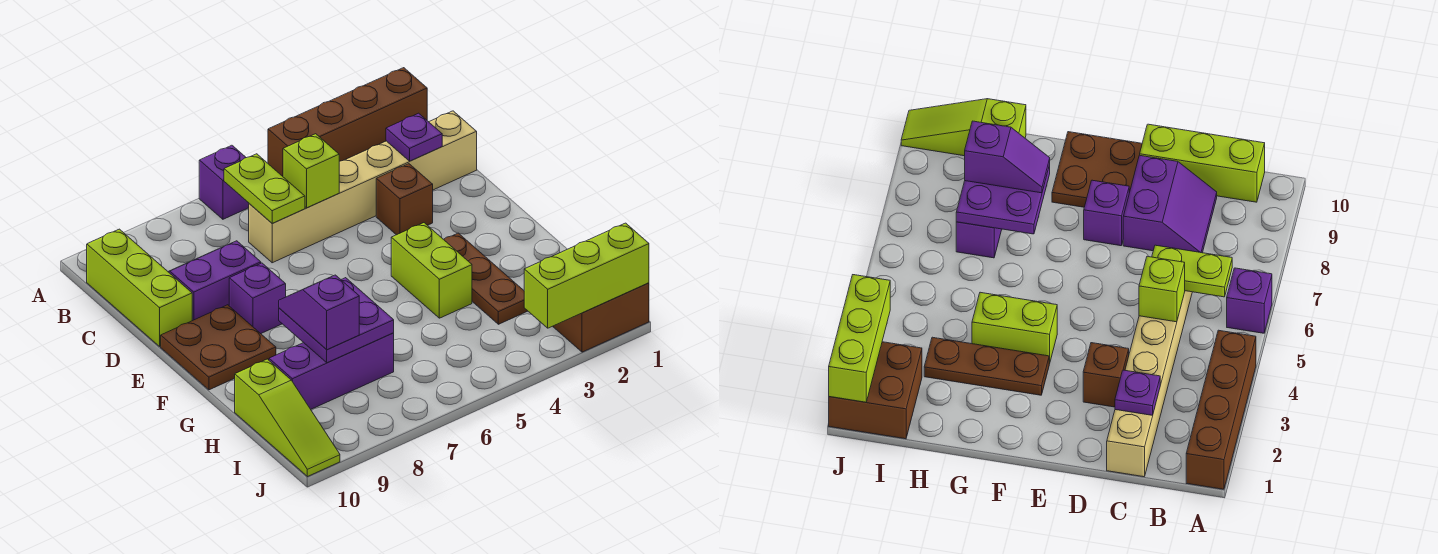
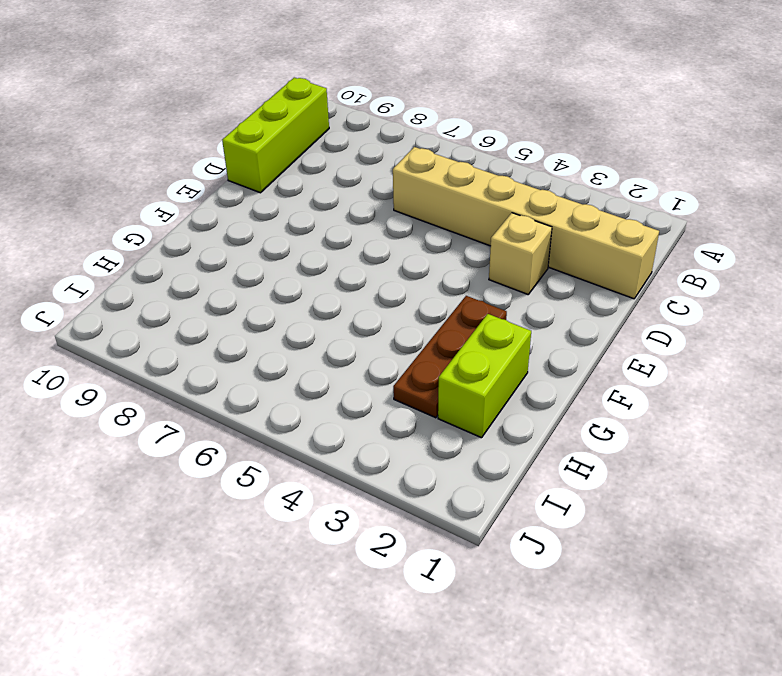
tan brick D3 level 1 -> brown brick D3 level 1
lime brick G2:H2 level 1 -> lime brick F4:G4 level 1
none -> brown brick A1:A4 level 1
none -> purple brick A6 level 1
none -> purple slope C8:D9 level 1 top D

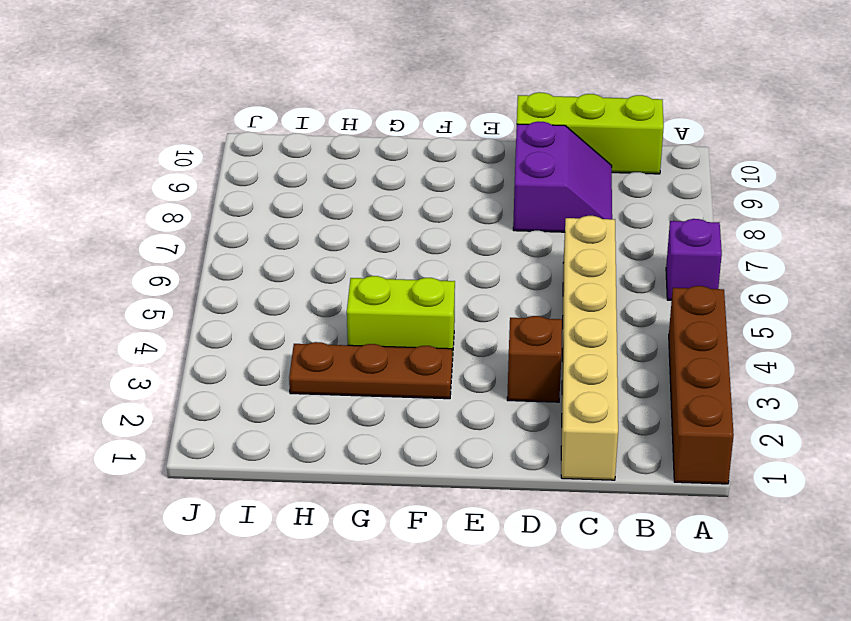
none -> purple brick E8 level 1
none -> brown plate E9:F10 level 1
none -> purple brick H7:H9 level 1

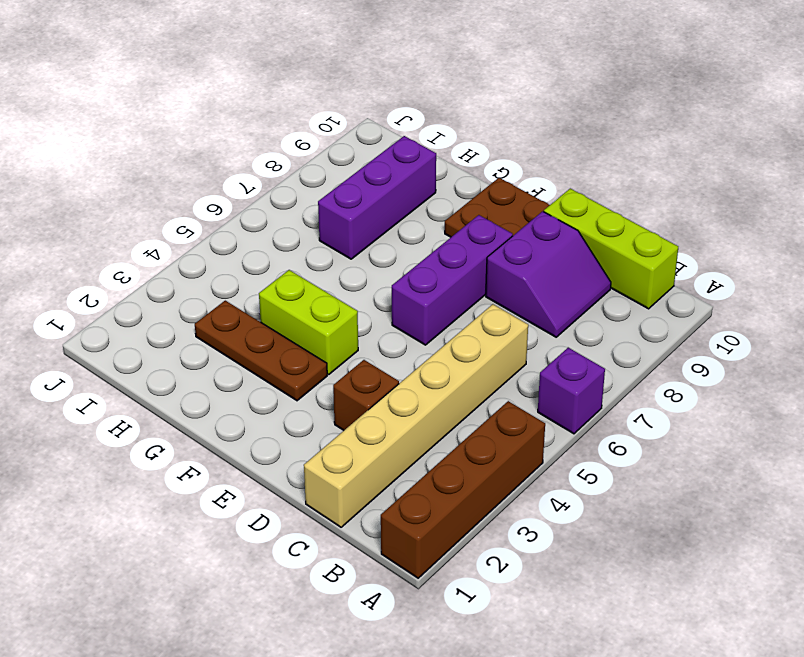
purple brick E6:E8 level 1 -> purple brick E8 level 1
none -> lime slope H10:J10 level 1 top H
none -> brown brick I1:J2 level 1
none -> lime plate B6:C6 level 2

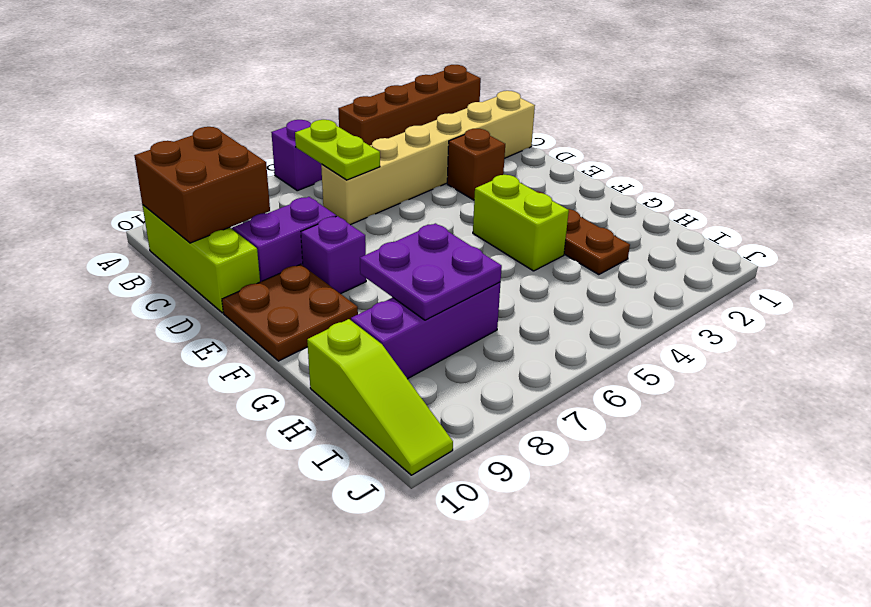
brown brick B9:C10 level 2 -> brown brick I1:J2 level 1
none -> purple plate C2 level 2
none -> lime brick C5 level 2
none -> lime brick J1:J3 level 2

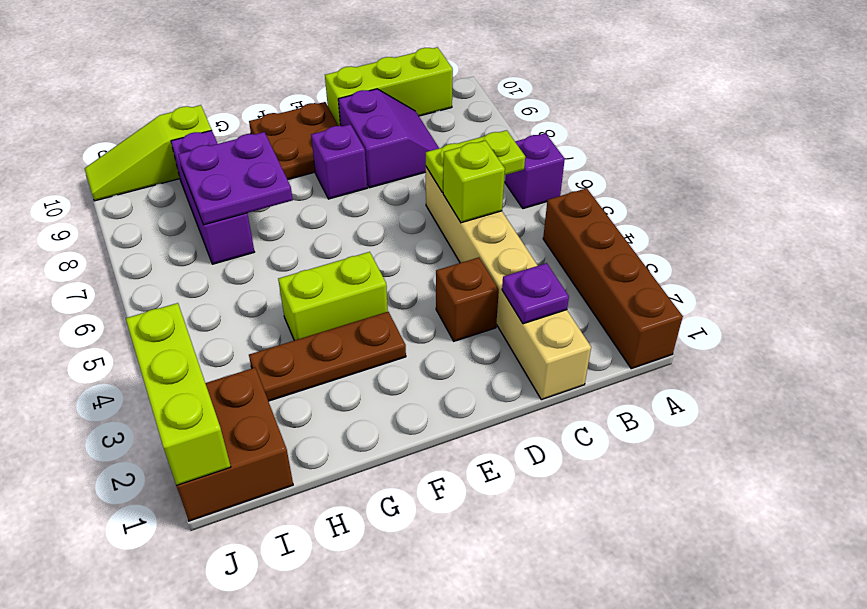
none -> purple slope G8:H8 level 3 top H

